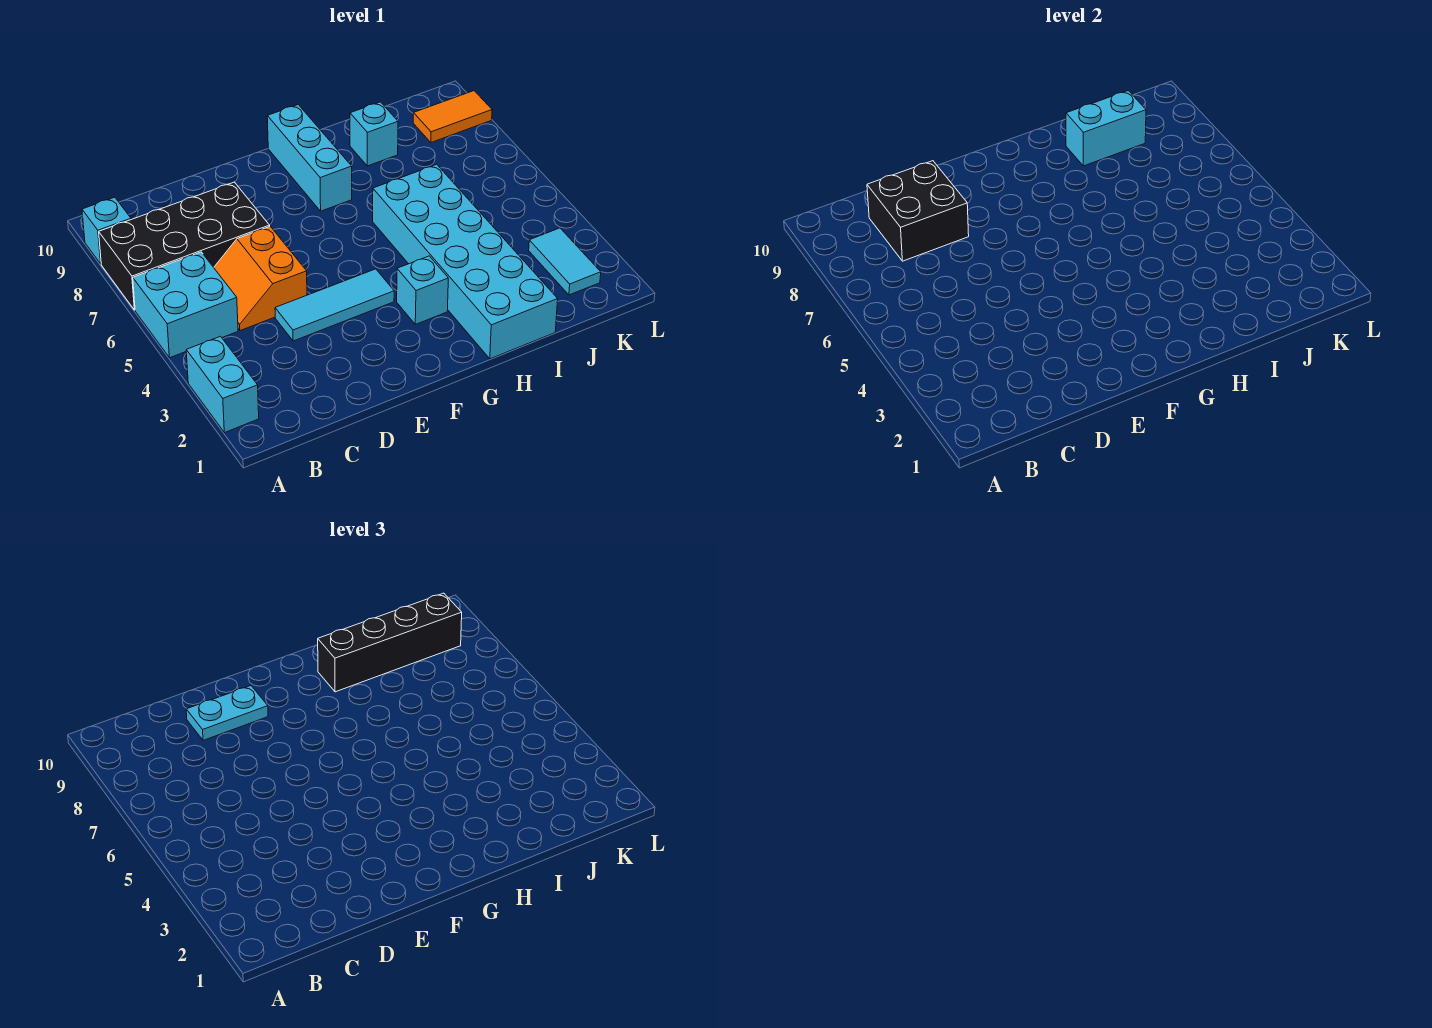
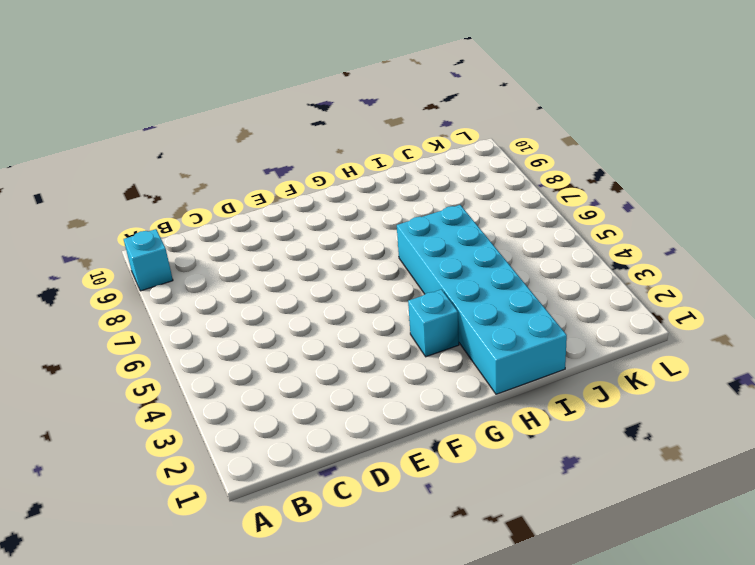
none -> cyan brick A2:A3 level 1
none -> cyan brick A5:B6 level 1
none -> black brick A7:D8 level 1

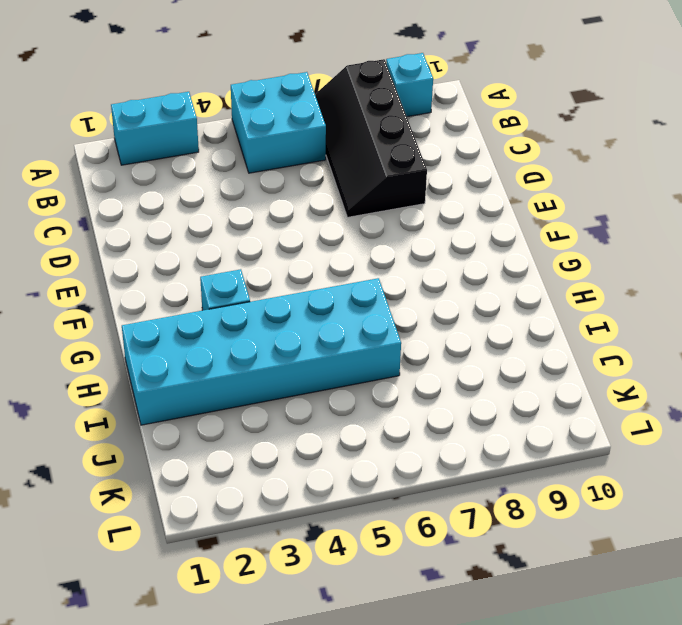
black slope A7:D8 level 1 top 8 -> black brick A7:D8 level 1
none -> orange slope C5:D6 level 1 top D
none -> cyan tile D4:F4 level 1
none -> cyan brick G8:G10 level 1

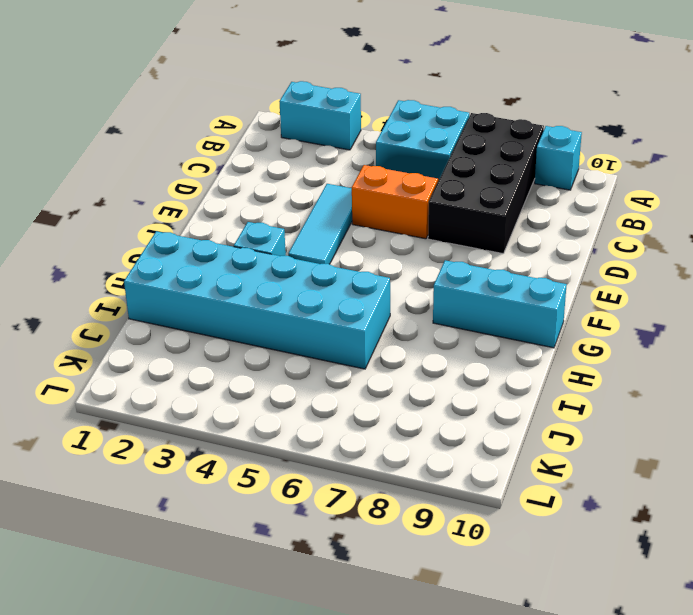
none -> cyan brick I9 level 1
none -> cyan tile K2:K3 level 1
none -> orange tile K9:L9 level 1

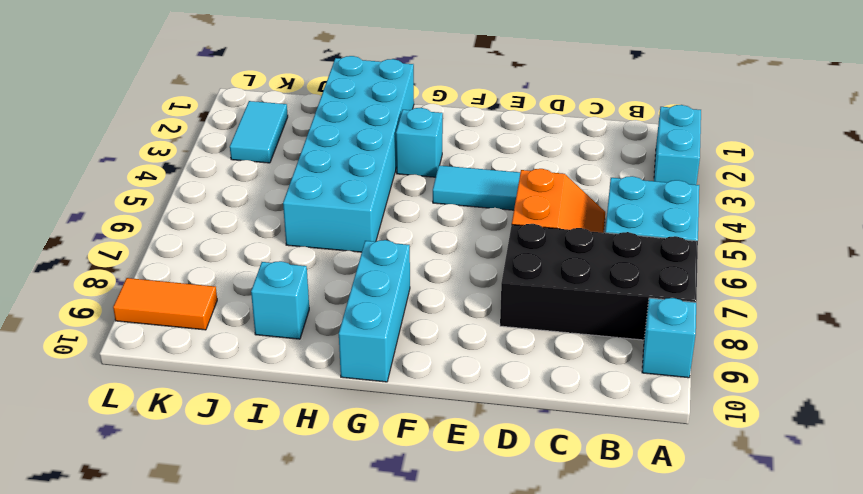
none -> black brick C8:D9 level 2
none -> cyan brick I9:J9 level 2
none -> cyan plate D9:E9 level 3

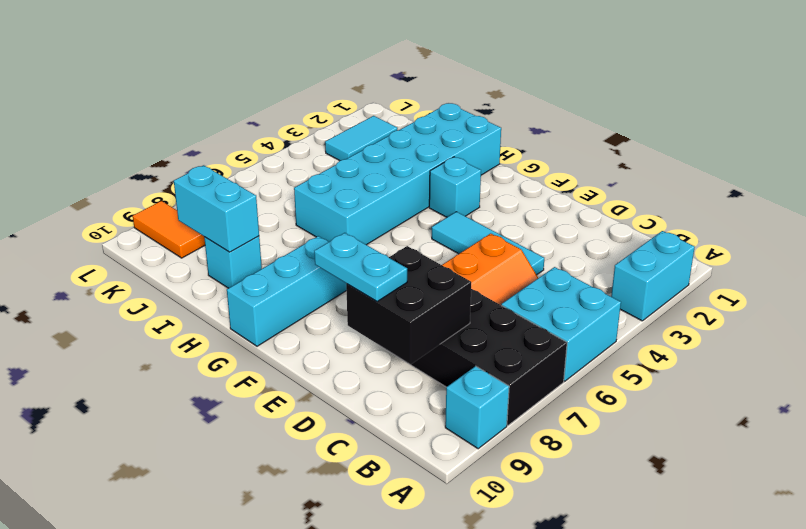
none -> black brick H9:K9 level 3

